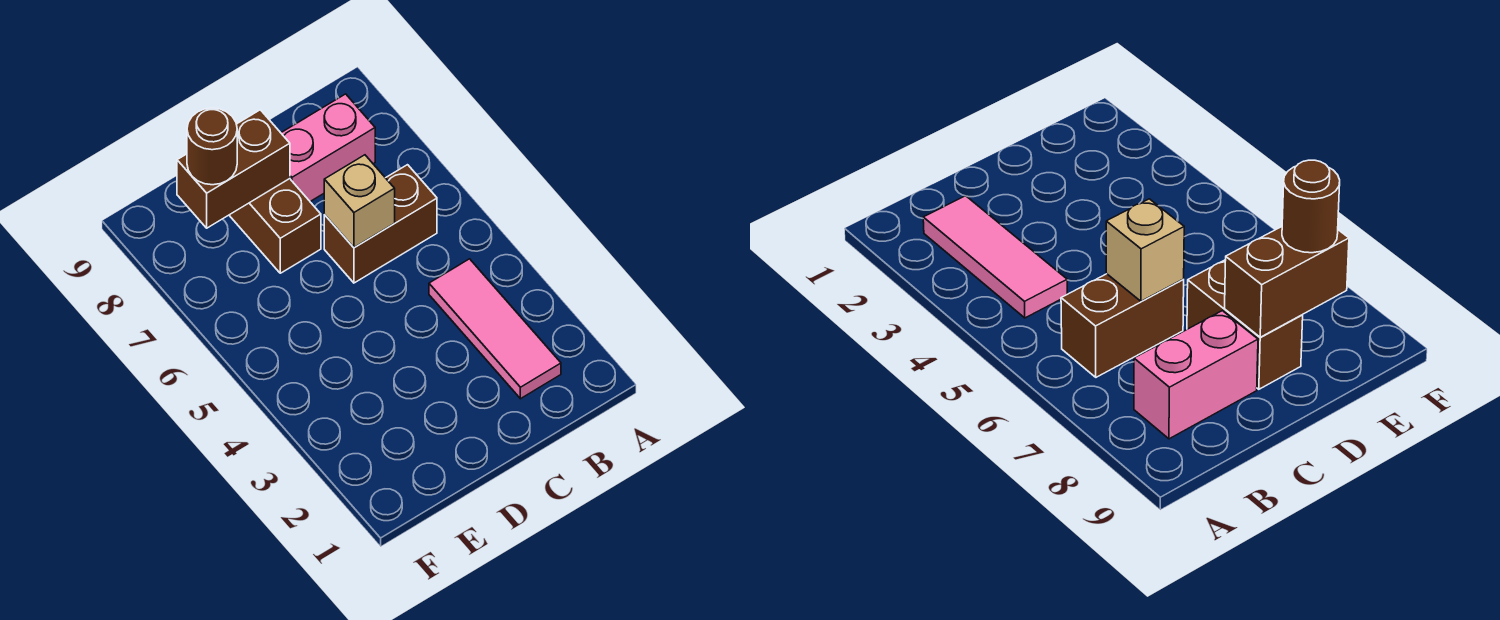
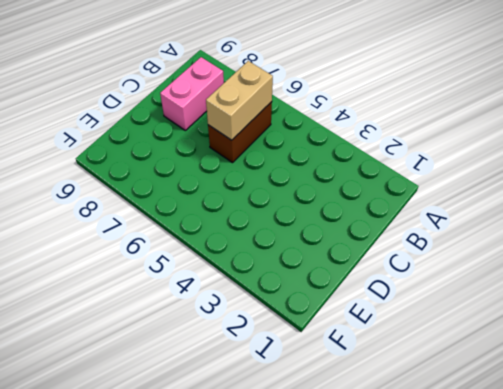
tan brick B6:C6 level 2 -> tan brick C6 level 2
none -> pink tile B2:B4 level 1
none -> brown brick D7:D8 level 1

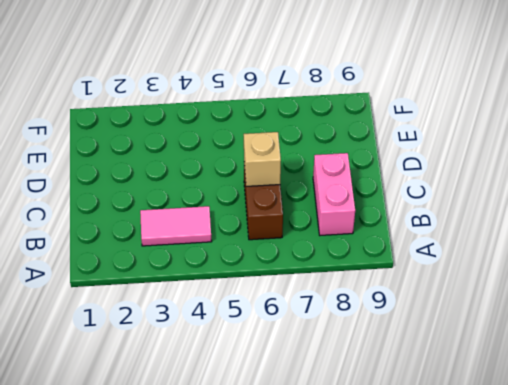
pink tile B3:B4 level 1 -> pink tile B2:B4 level 1
none -> brown brick D7:D8 level 1
none -> brown brick D8:E8 level 2

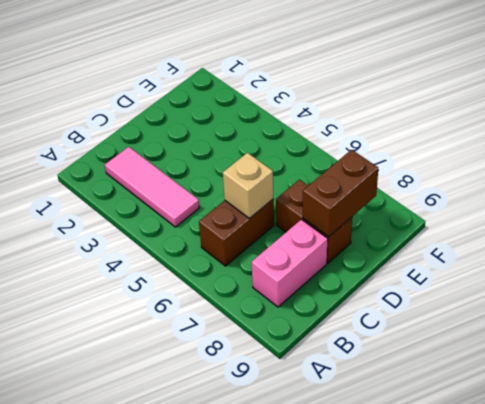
none -> brown round brick E8 level 3

